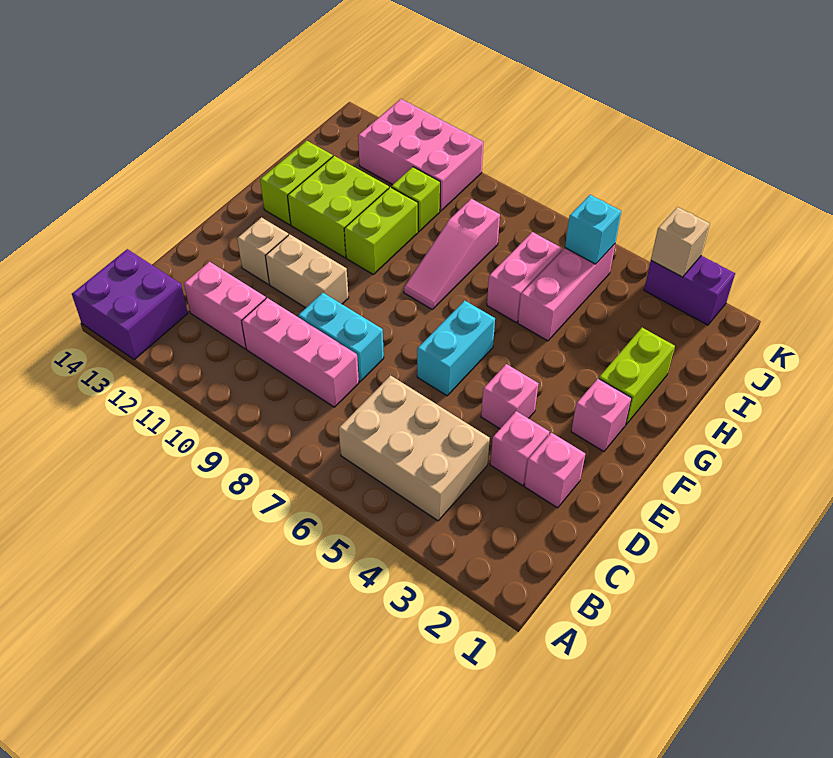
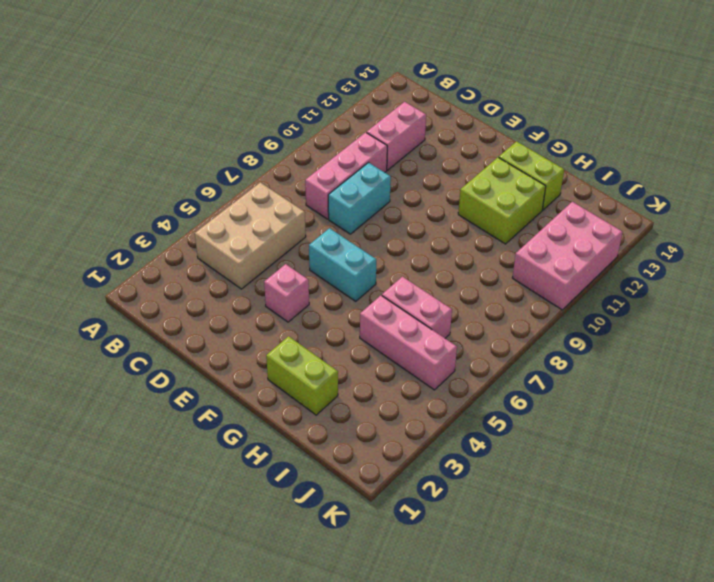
none -> purple brick A13:B14 level 1
none -> pink brick D2 level 1
none -> pink brick D3 level 1

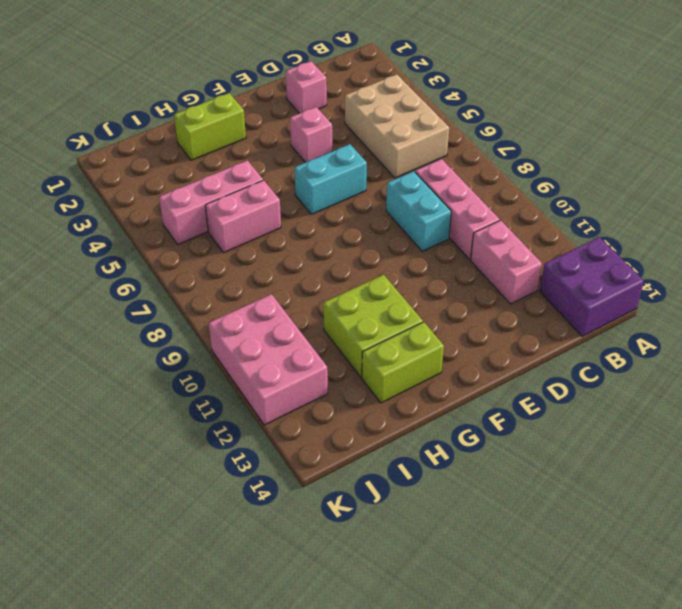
none -> pink brick D3 level 1
none -> tan brick E10:E11 level 1
none -> tan brick E12 level 1

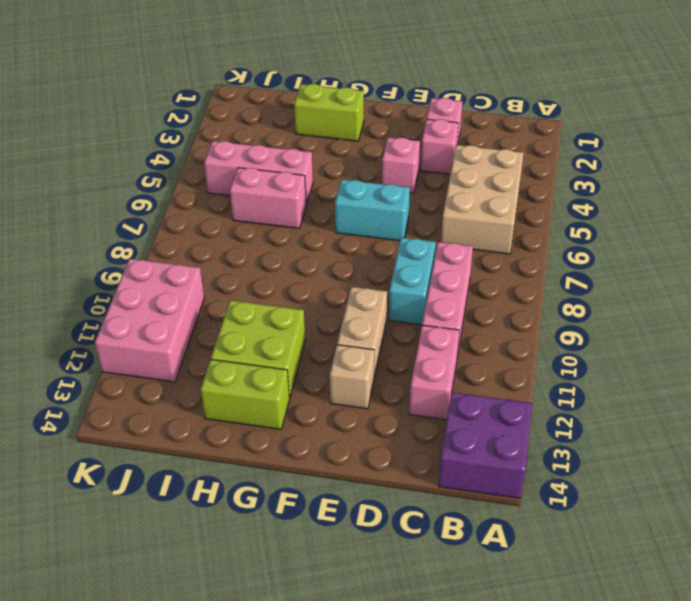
none -> pink brick F2 level 1
none -> pink slope G8:I8 level 1 top I
none -> lime brick G10:H10 level 1

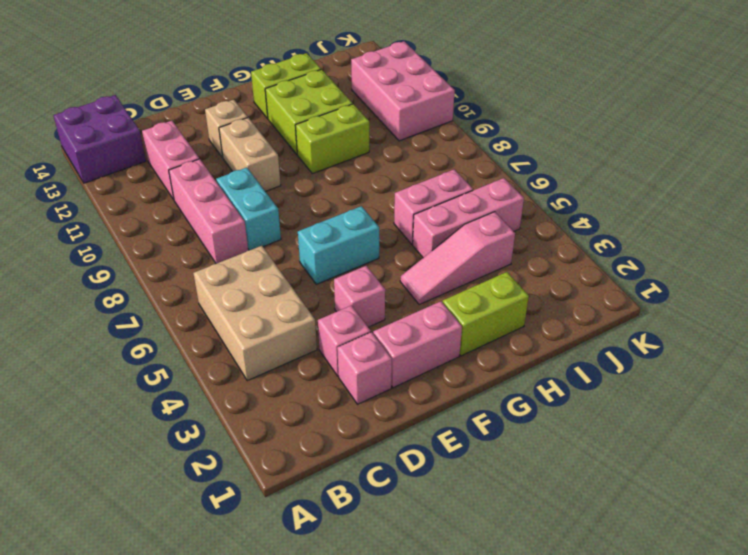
pink brick E2:F2 level 1 -> pink brick F2 level 1
pink slope G4:I4 level 1 top I -> pink slope G8:I8 level 1 top I
none -> lime brick I10 level 1
none -> purple brick K2:K3 level 1
none -> cyan brick J5 level 2

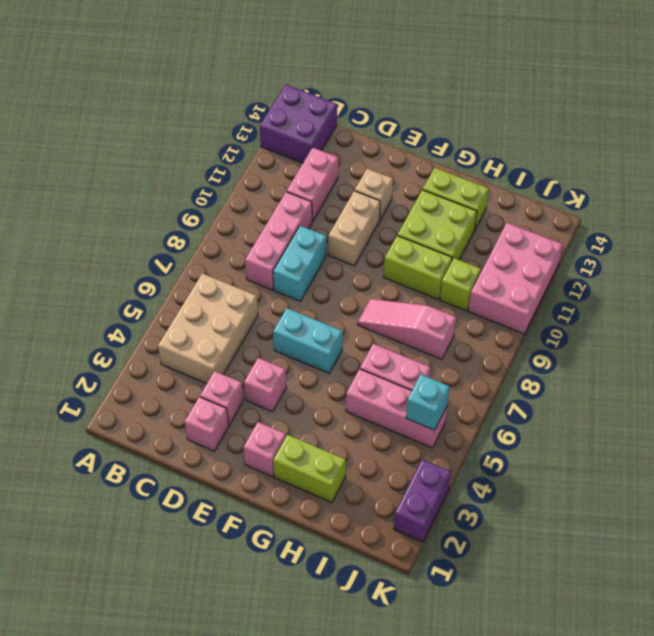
none -> tan brick K3 level 2

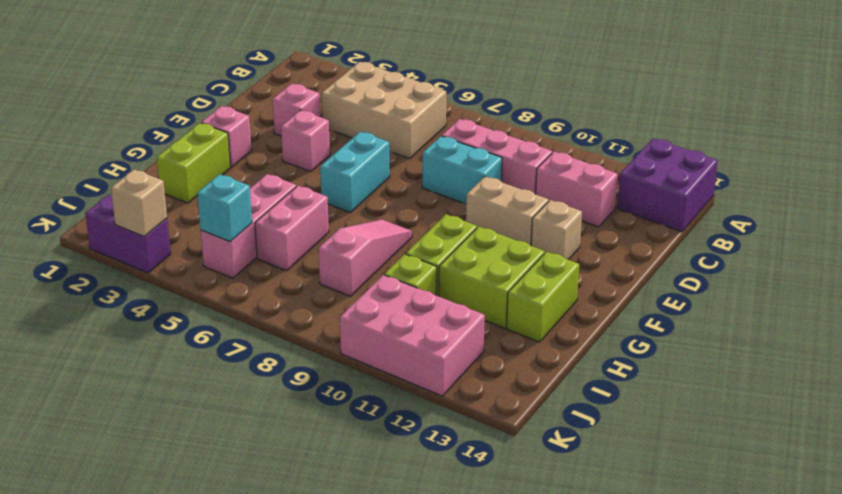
none -> pink brick D2 level 1

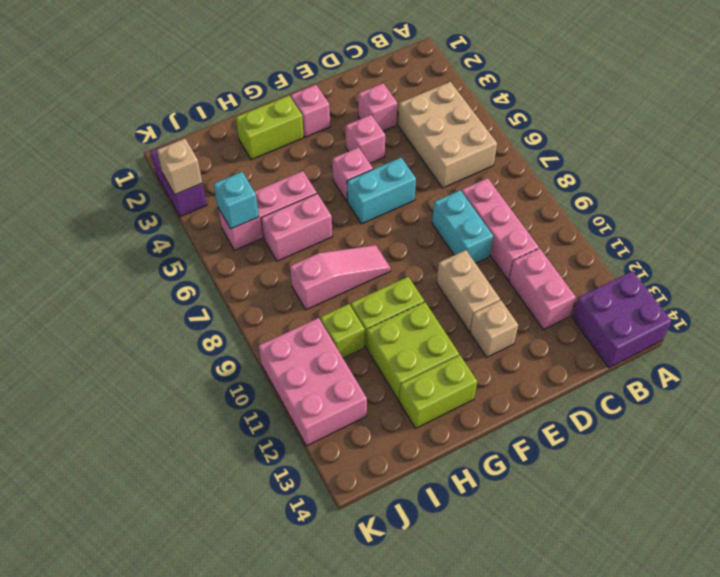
pink brick F5 level 1 -> pink brick D2 level 1

